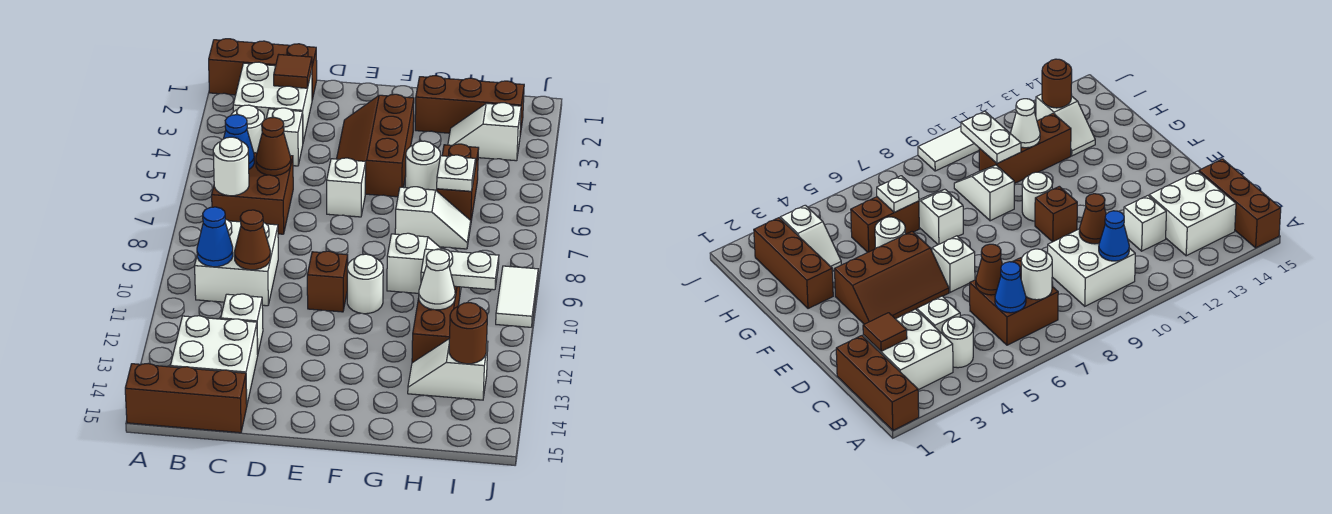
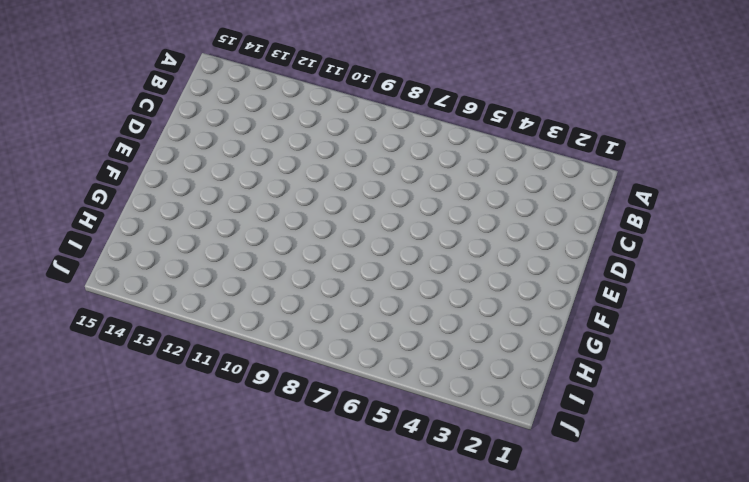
none -> brown brick A1:C1 level 1
none -> brown brick A15:C15 level 1
none -> white brick B2:C3 level 1
none -> white round brick B4 level 1

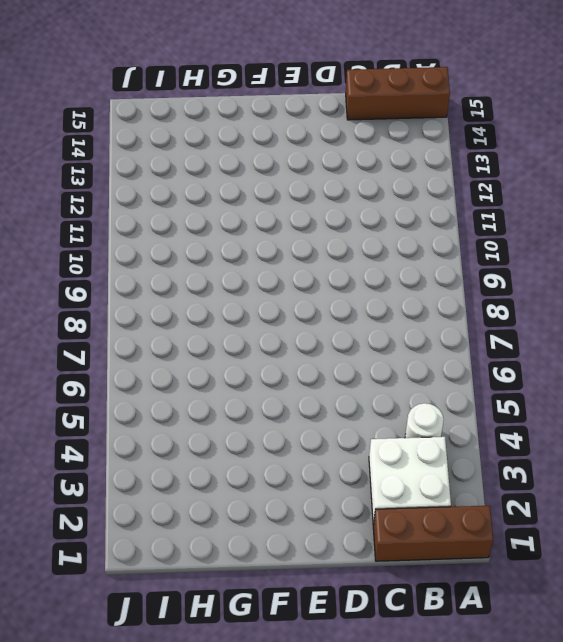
none -> brown brick B6:C7 level 1
none -> white brick B9:C10 level 1
none -> white brick B13:C14 level 1
none -> white brick C4 level 1

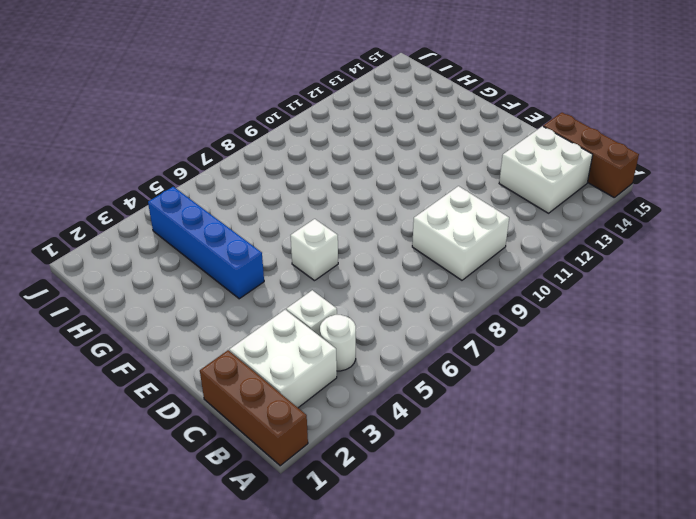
blue brick F4:I4 level 1 -> brown slope E3:F5 level 1 top F
none -> brown brick B6:C7 level 1
none -> white brick C12 level 1
none -> brown brick E10 level 1
none -> white round brick F10 level 1

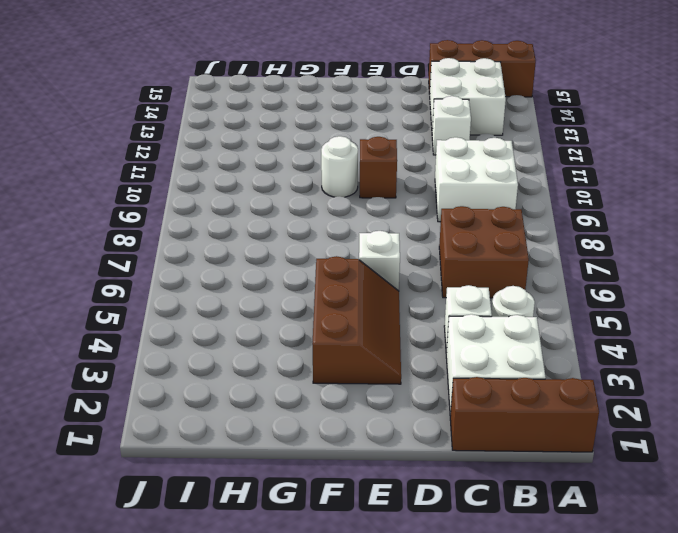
none -> brown brick G2:I2 level 1
none -> white round brick G5 level 1
none -> white slope G7:H7 level 1 top G
none -> white slope G9:H9 level 1 top G

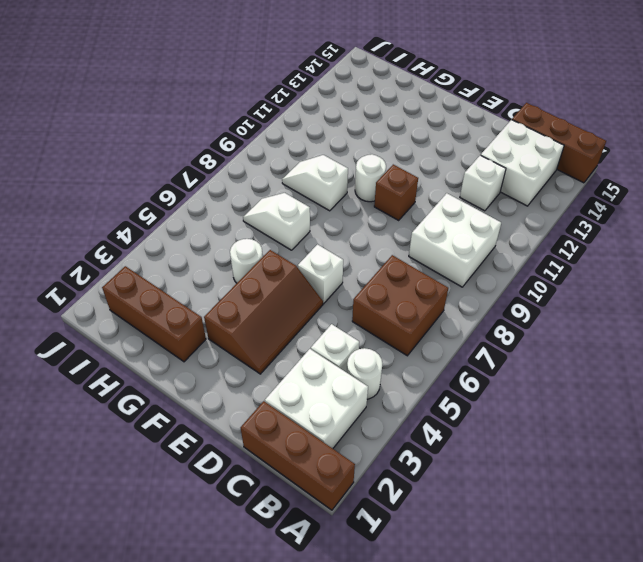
none -> white slope H3:I3 level 1 top I
none -> brown brick H5:H6 level 1
none -> brown brick H10:H12 level 1
none -> white slope H13:I13 level 1 top I

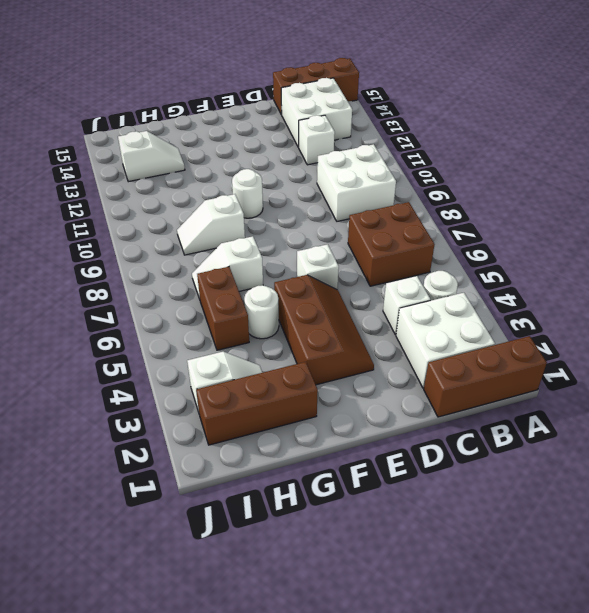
none -> brown brick E10 level 1
none -> brown brick H10:H12 level 1
none -> white tile J9:J10 level 1
none -> blue cone B6 level 2

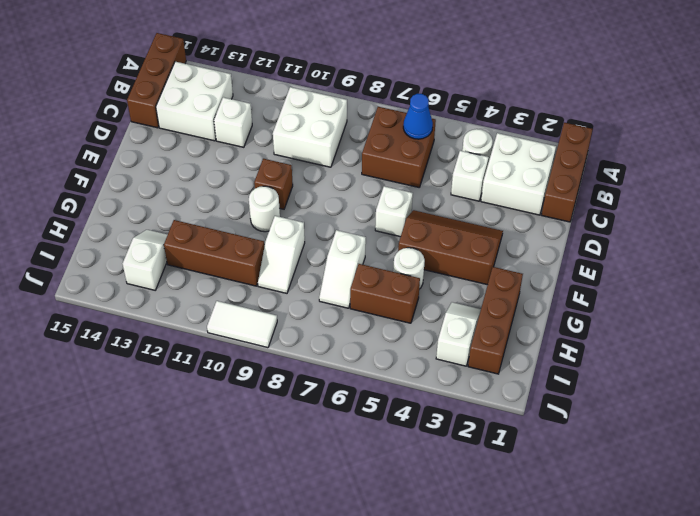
none -> white round brick B7 level 2
none -> blue cone B10 level 2
none -> brown tile C2 level 2
none -> brown cone C6 level 2

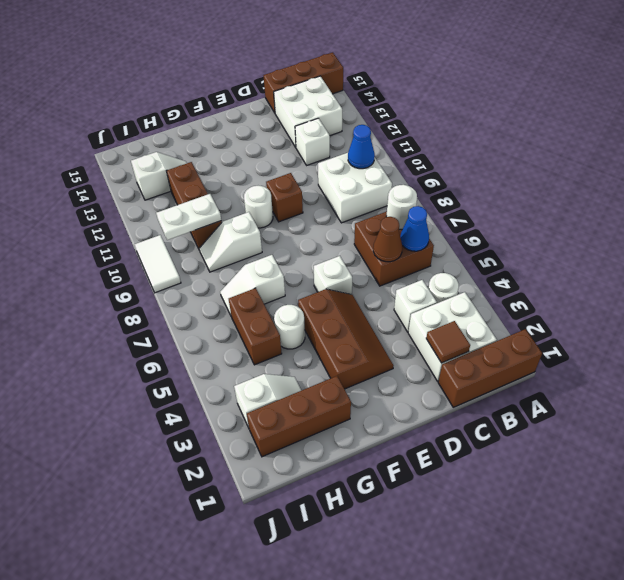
none -> brown cone C10 level 2
none -> white plate H6 level 2
none -> white cone H11 level 2
none -> brown round brick I13 level 2

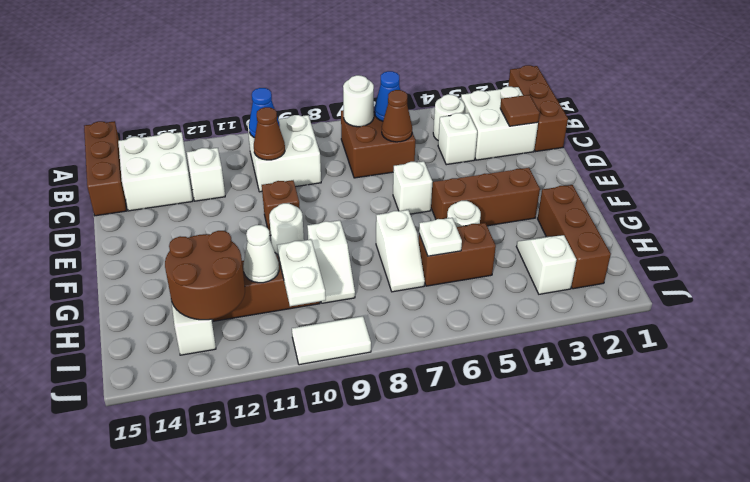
brown round brick H12:I13 level 2 -> brown round brick I13 level 2

